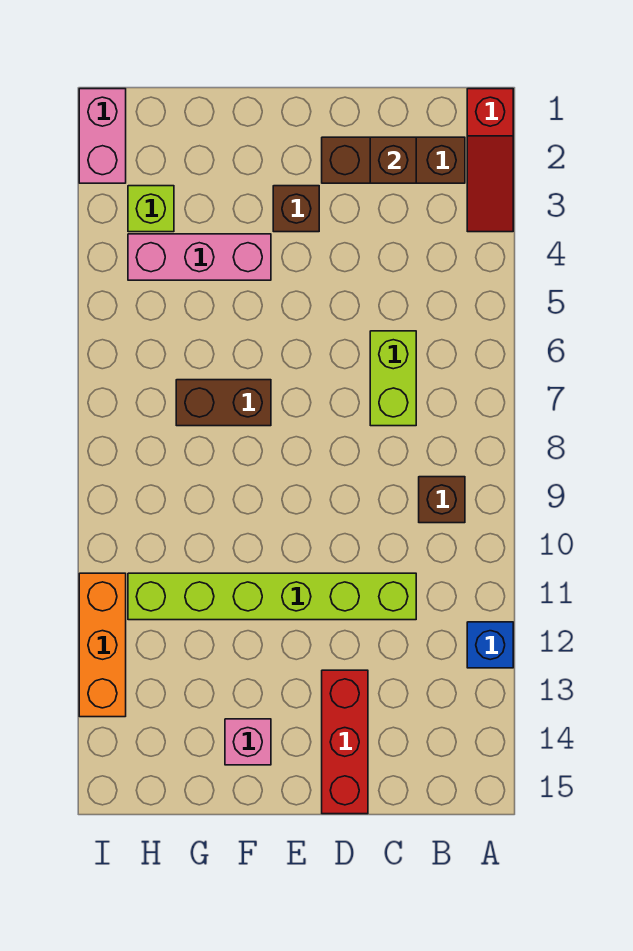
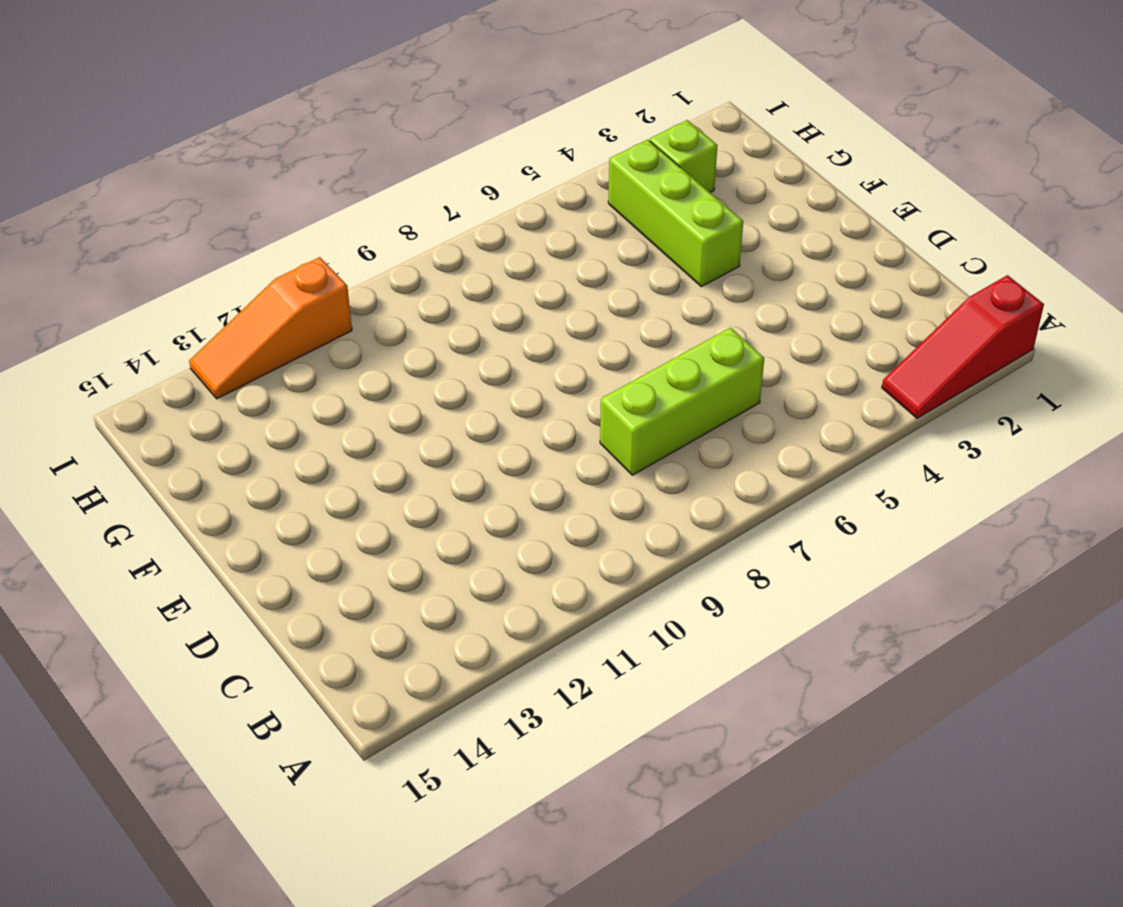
lime brick C6:C8 level 1 -> lime brick C6:C7 level 1
lime brick F4:H4 level 1 -> pink brick F4:H4 level 1
orange slope I11:I13 level 1 top 11 -> orange brick I11:I13 level 1
none -> blue brick A12 level 1
none -> brown brick B2:D2 level 1
none -> brown brick B9 level 1

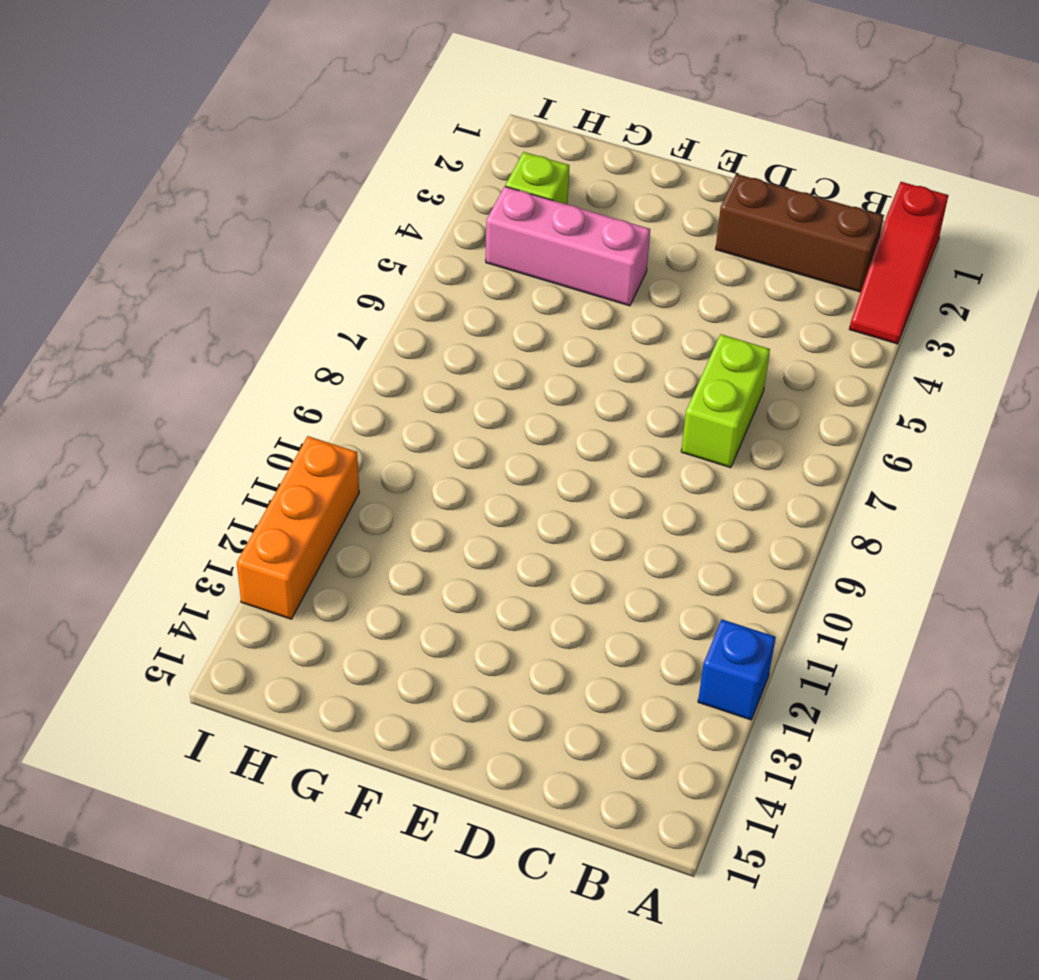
none -> brown brick B9 level 1
none -> lime brick C11:H11 level 1
none -> red brick D13:D15 level 1

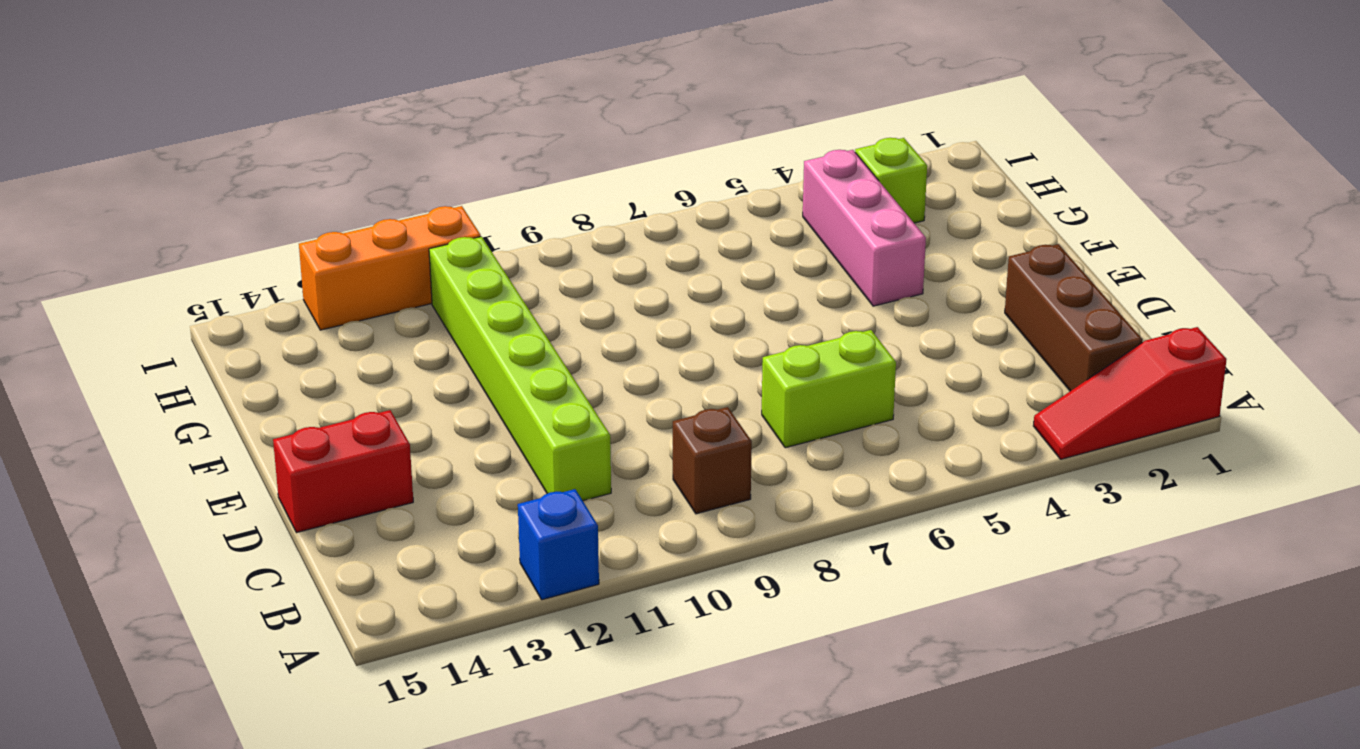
red brick D14:D15 level 1 -> red brick D13:D15 level 1
none -> brown brick E3 level 1
none -> brown brick F7:G7 level 1
none -> pink brick F14 level 1

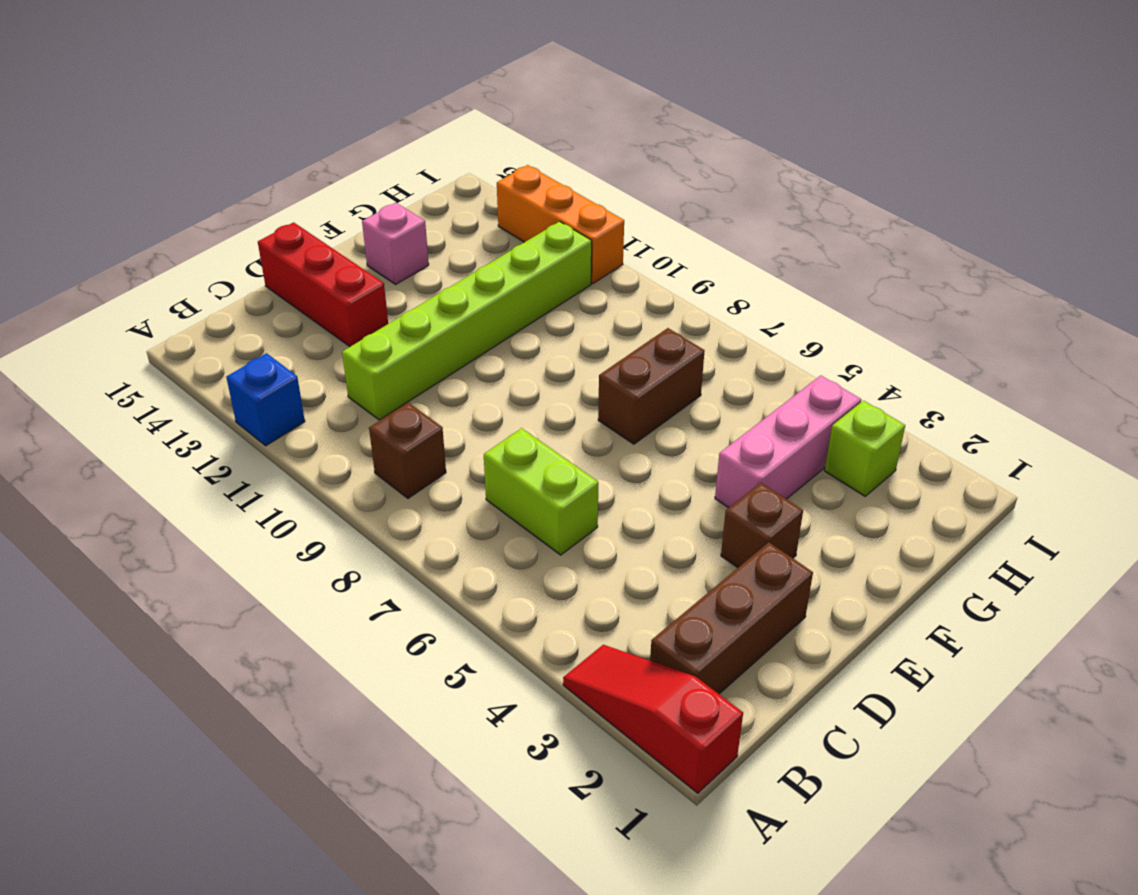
none -> pink brick I1:I2 level 1
none -> brown brick C2 level 2

